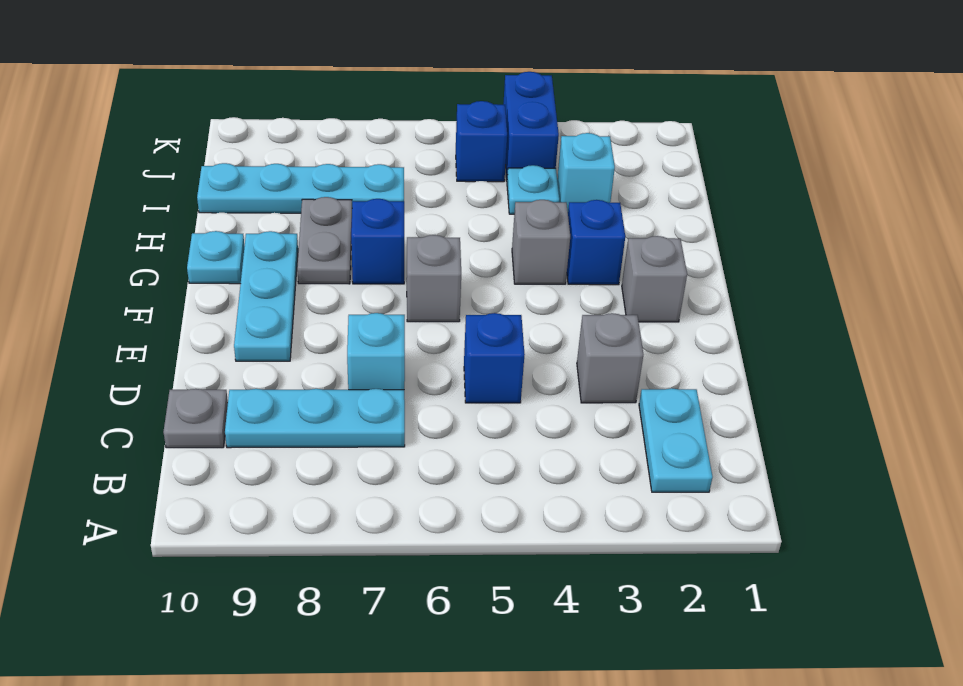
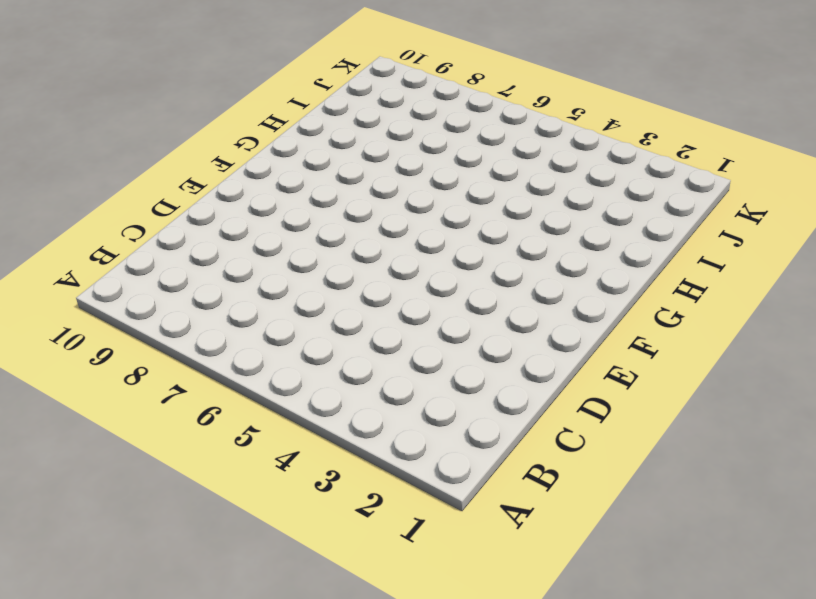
none -> cyan plate B2:C2 level 1
none -> cyan plate C7:C9 level 1
none -> grey plate C10 level 1

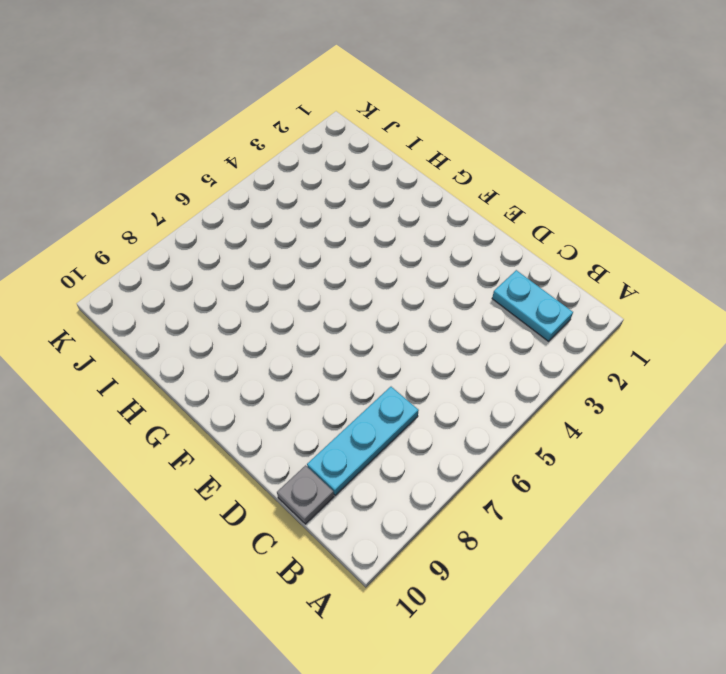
none -> grey brick D3 level 1
none -> blue brick D5 level 1
none -> cyan brick D7 level 1

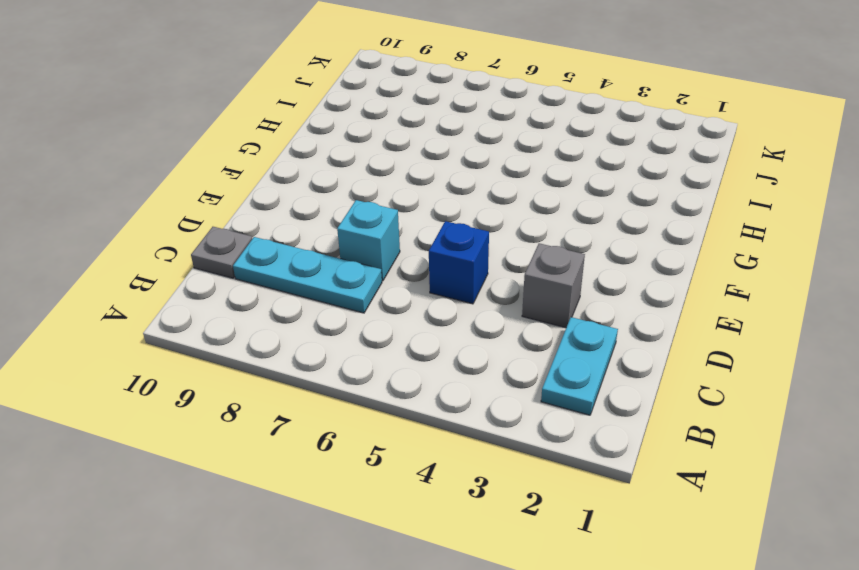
none -> cyan plate E9:G9 level 1
none -> grey brick F2 level 1
none -> grey brick F6 level 1

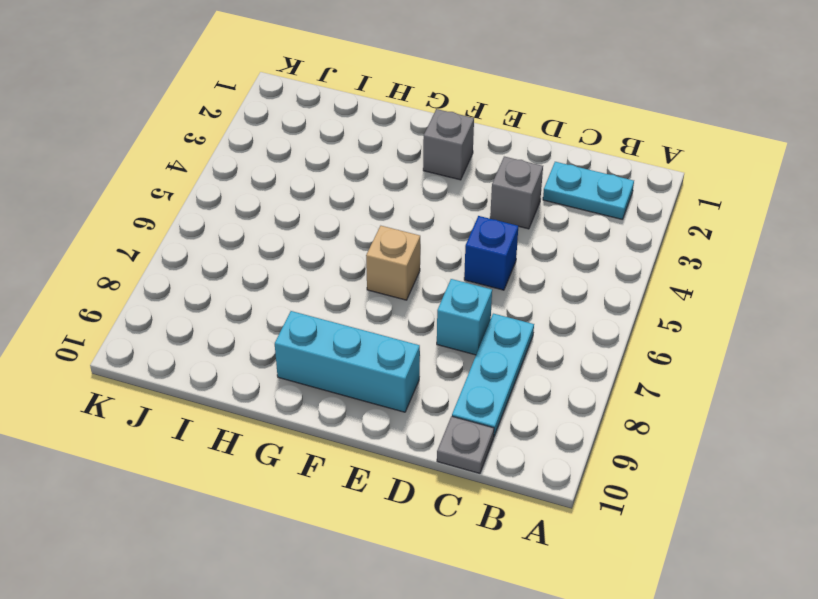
cyan brick E9:G9 level 1 -> cyan plate E9:G9 level 1
tan brick F6 level 1 -> grey brick F6 level 1
none -> blue brick G3 level 1
none -> grey brick G4 level 1
none -> blue brick G7 level 1

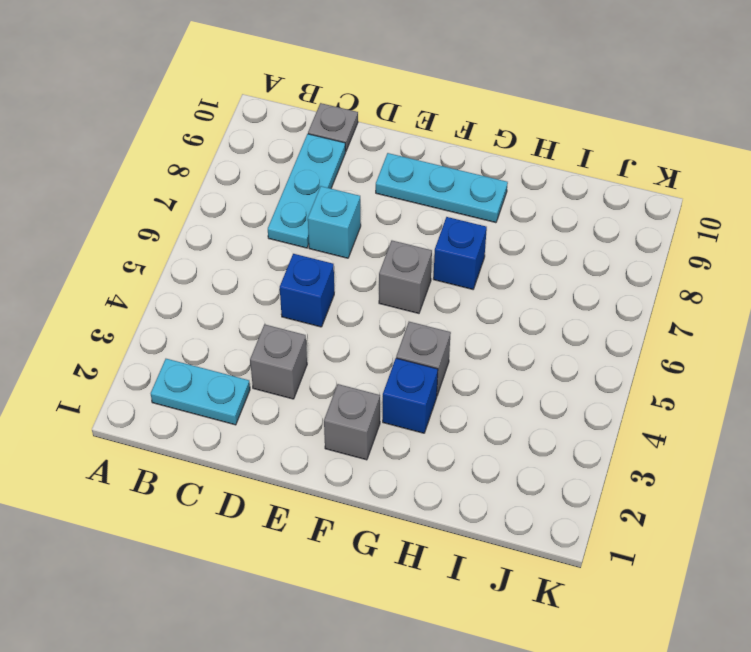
none -> grey plate G8:H8 level 1
none -> cyan plate G10 level 1
none -> cyan brick I3 level 1

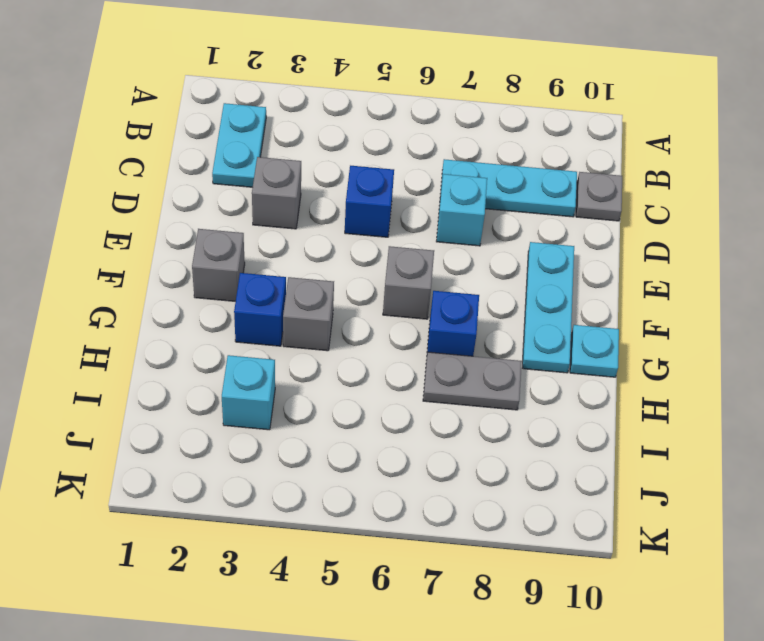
grey plate H7:H8 level 1 -> grey plate G8:H8 level 1
none -> cyan plate I4 level 1
none -> cyan plate I7:I10 level 1
none -> blue brick J4:K4 level 1

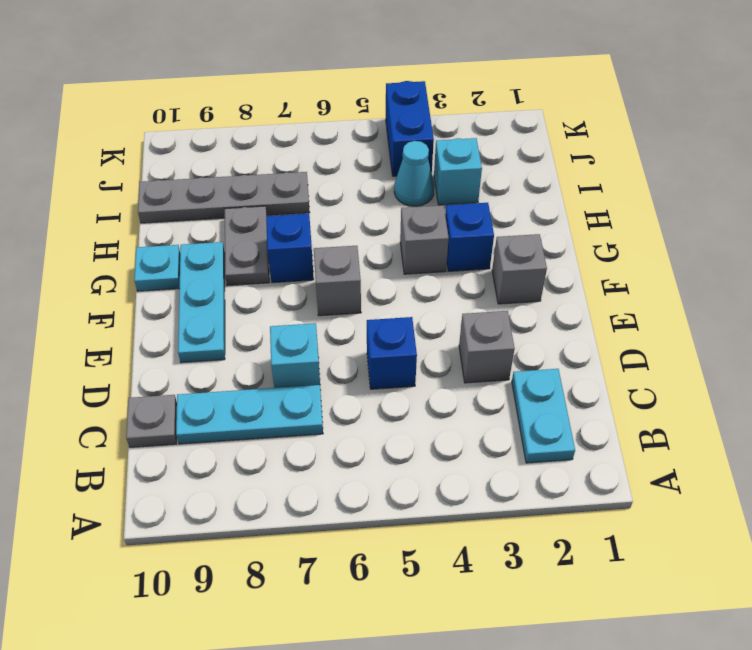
cyan cone I4 level 1 -> cyan plate I4 level 1
grey plate I7:I10 level 1 -> cyan plate I7:I10 level 1
none -> blue brick J5 level 1

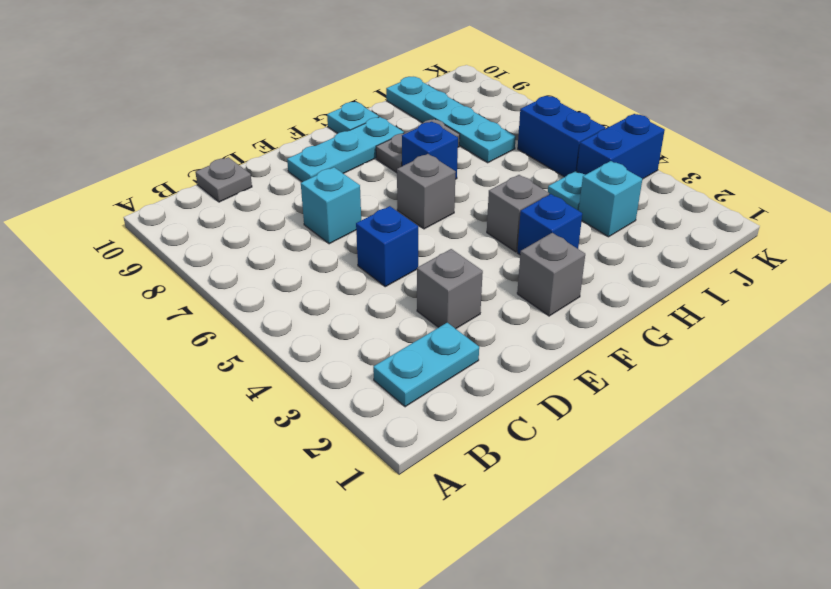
blue brick J5:J6 level 1 -> blue brick J5 level 1
none -> cyan plate C7:C9 level 1

